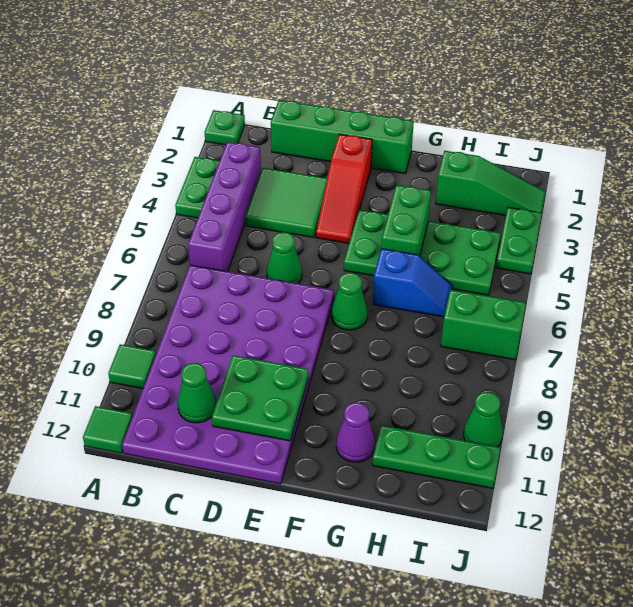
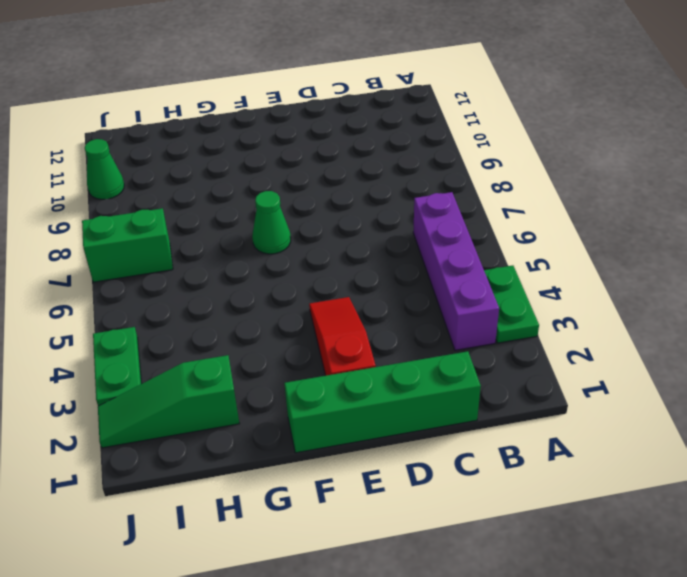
none -> green plate A1 level 1
none -> green tile A10 level 1
none -> green tile A12 level 1

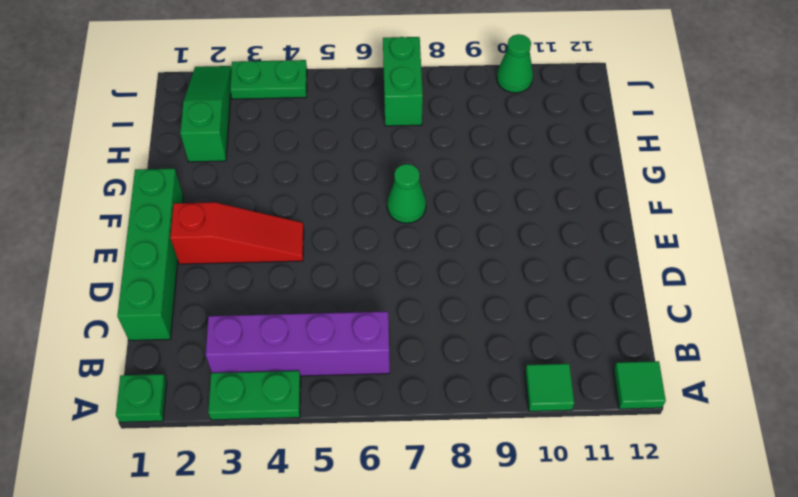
none -> purple plate B7:E12 level 1
none -> green tile C3:D4 level 1
none -> green cone D6 level 1

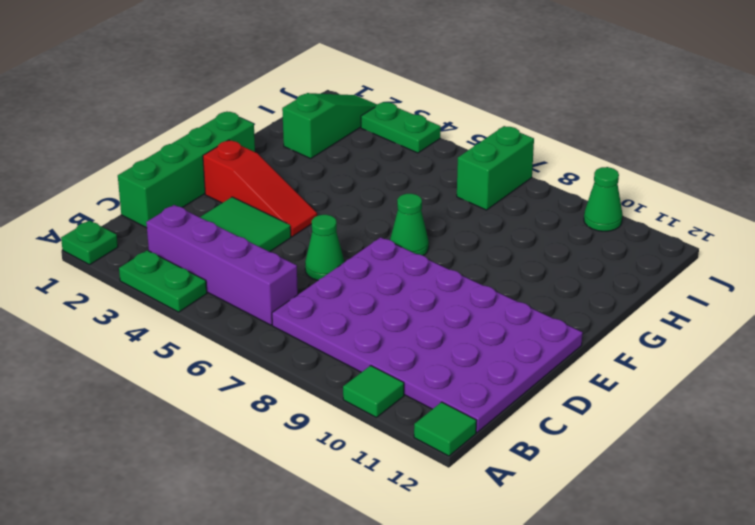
none -> green plate F4:I5 level 1
none -> blue slope G6:H6 level 1 top G
none -> purple cone G11 level 1

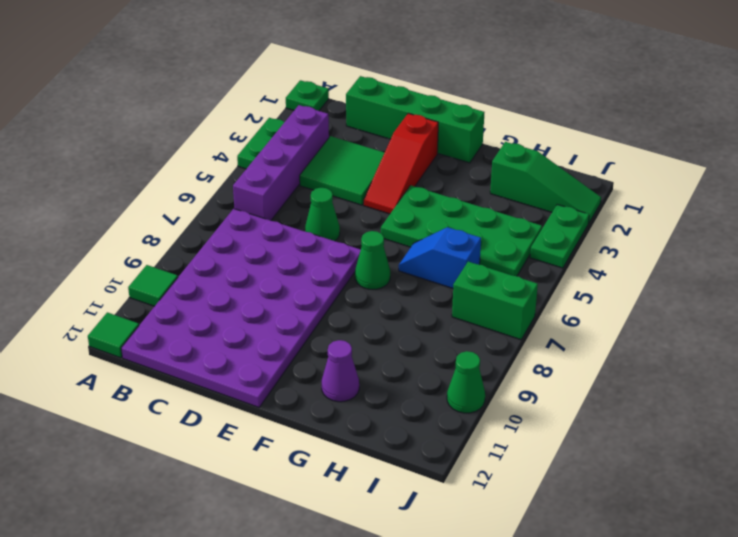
blue slope G6:H6 level 1 top H -> blue slope G6:H6 level 1 top G
none -> green plate H11:J11 level 1
none -> green cone C11 level 2
none -> green plate D10:E11 level 2

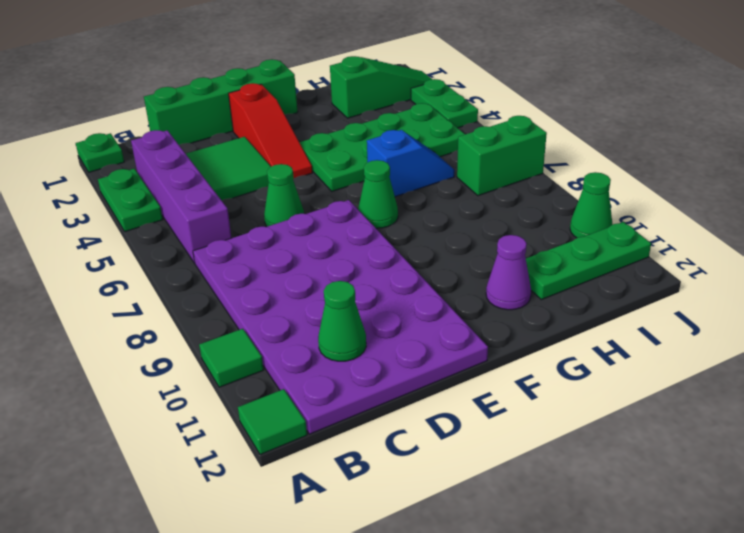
none -> green plate D10:E11 level 2
none -> green brick G4:G5 level 2

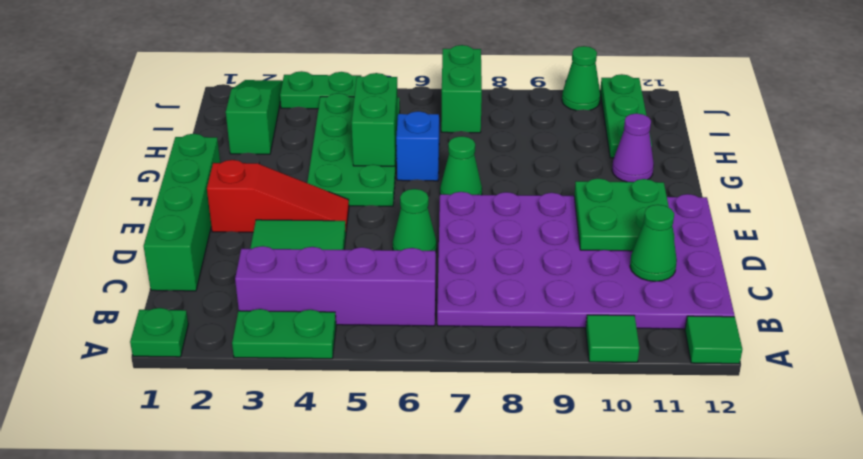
green brick G5:H5 level 2 -> green brick G4:G5 level 2

